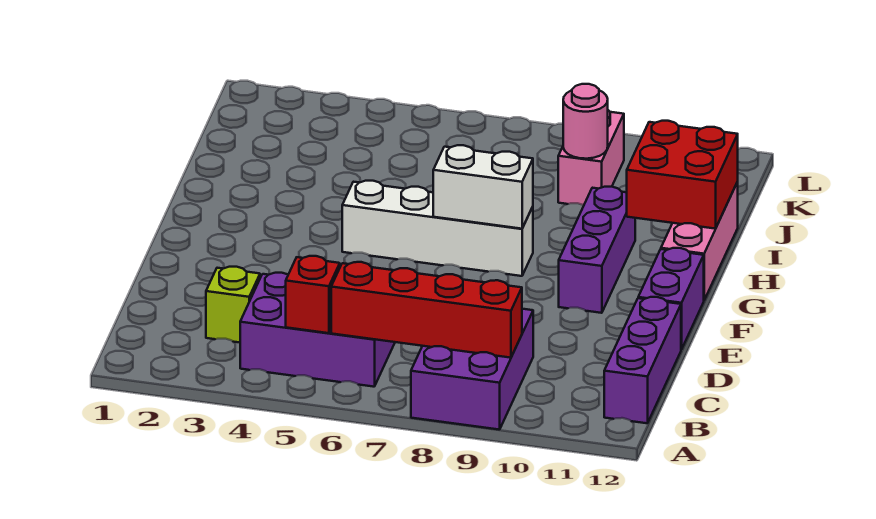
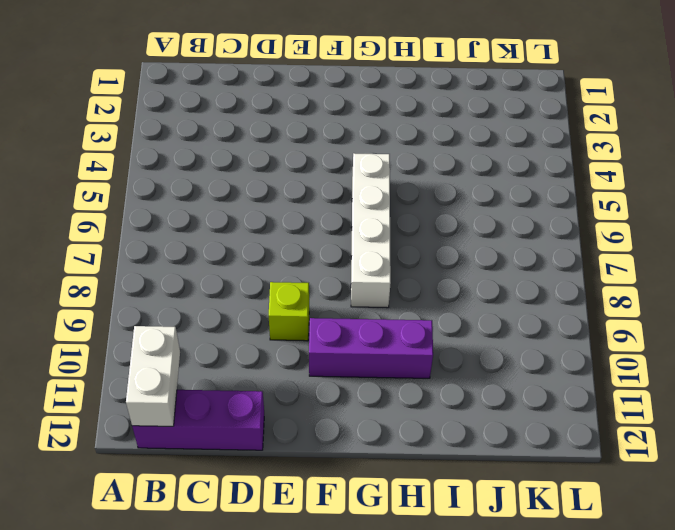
white brick B11:B12 level 2 -> white brick G7:G8 level 2
lime brick E9 level 1 -> lime brick C3 level 1
none -> purple brick A8:C9 level 1
none -> purple brick B4:C6 level 1
none -> purple brick E12:F12 level 1

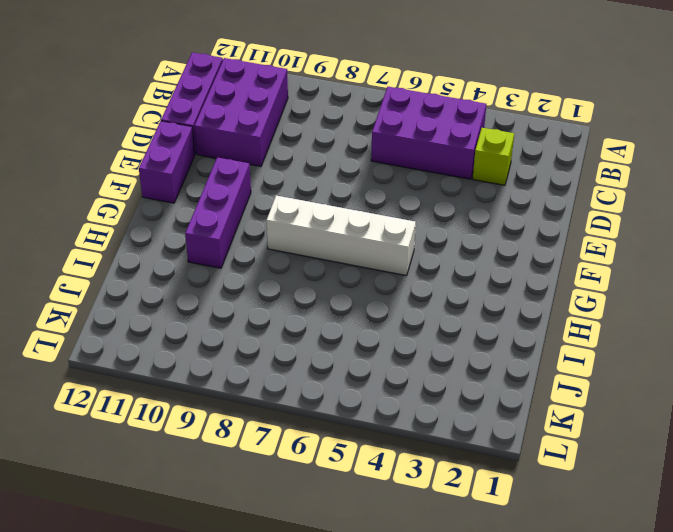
purple brick B10:D11 level 1 -> purple brick A8:C9 level 1
none -> pink brick G12:I12 level 1
none -> pink brick J9:K9 level 1
none -> red brick B5 level 2

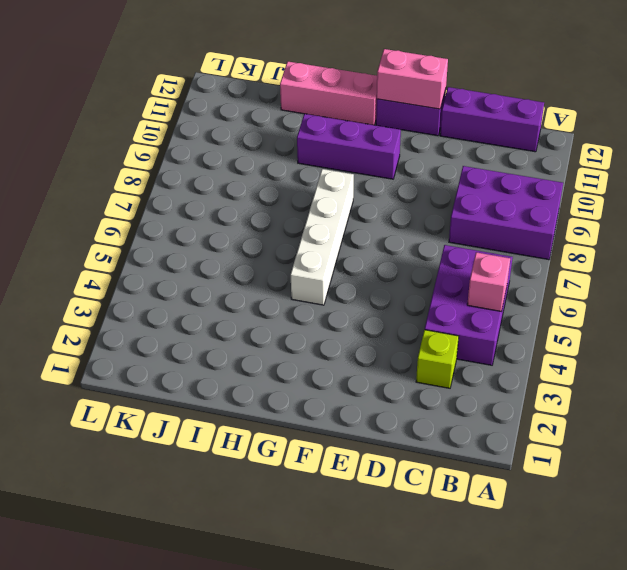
pink brick B5 level 2 -> red brick B5 level 2
pink brick E12:F12 level 2 -> pink brick J9:K9 level 1
none -> red brick B6:B9 level 2
none -> white brick G7:G8 level 2
none -> red brick H11:I12 level 2

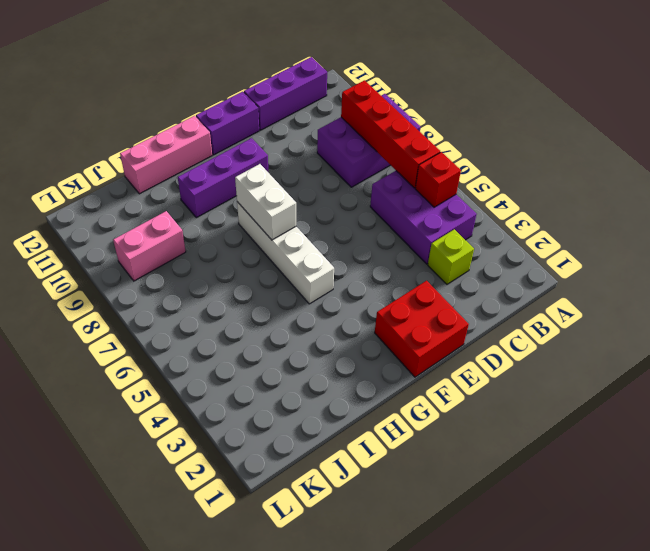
red brick E1:F2 level 1 -> red brick H11:I12 level 2
none -> pink round brick J9 level 2

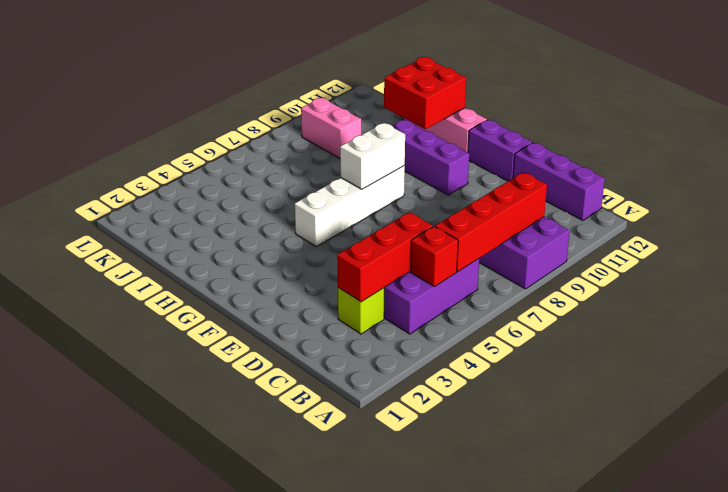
red brick C3:C5 level 2 -> none
none -> pink round brick J9 level 2

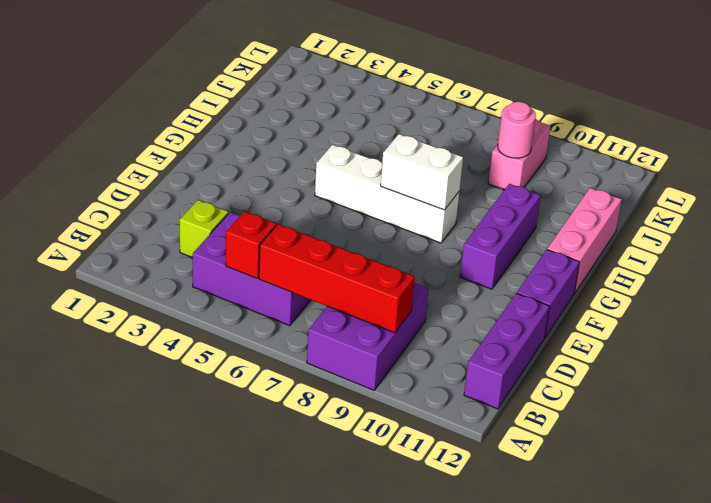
none -> red brick H11:I12 level 2

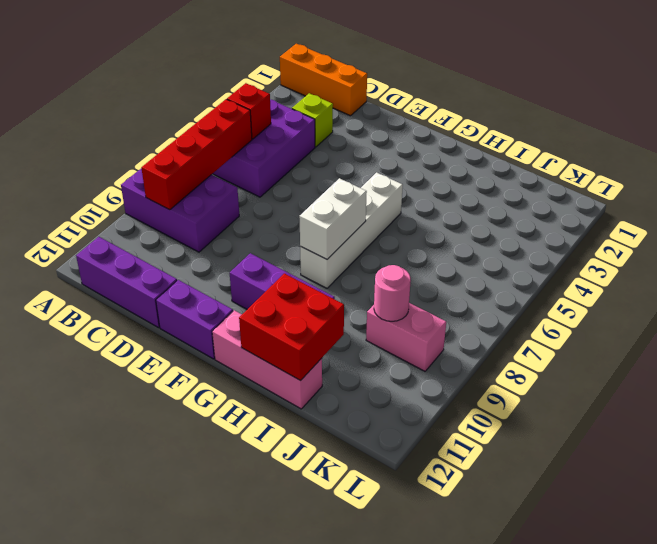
orange brick A1:C1 level 1 -> none

